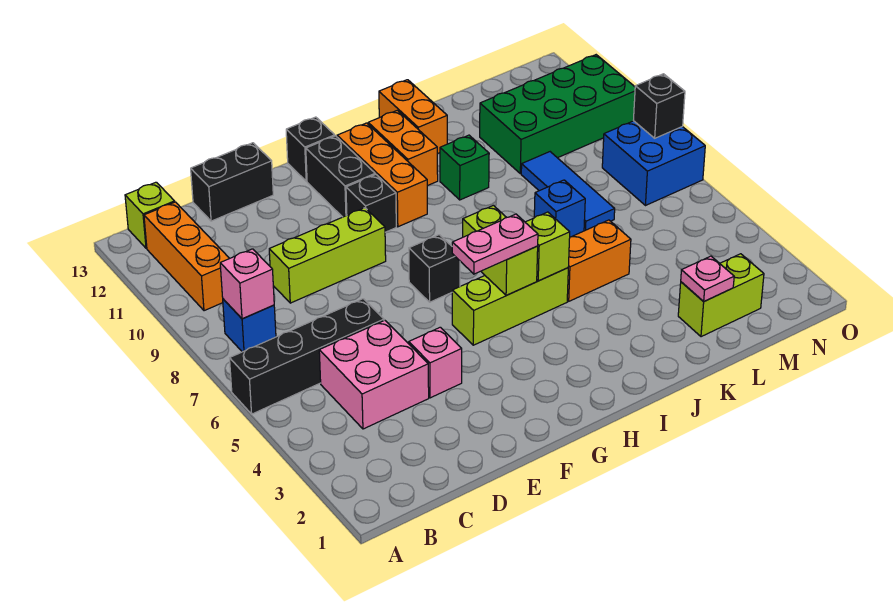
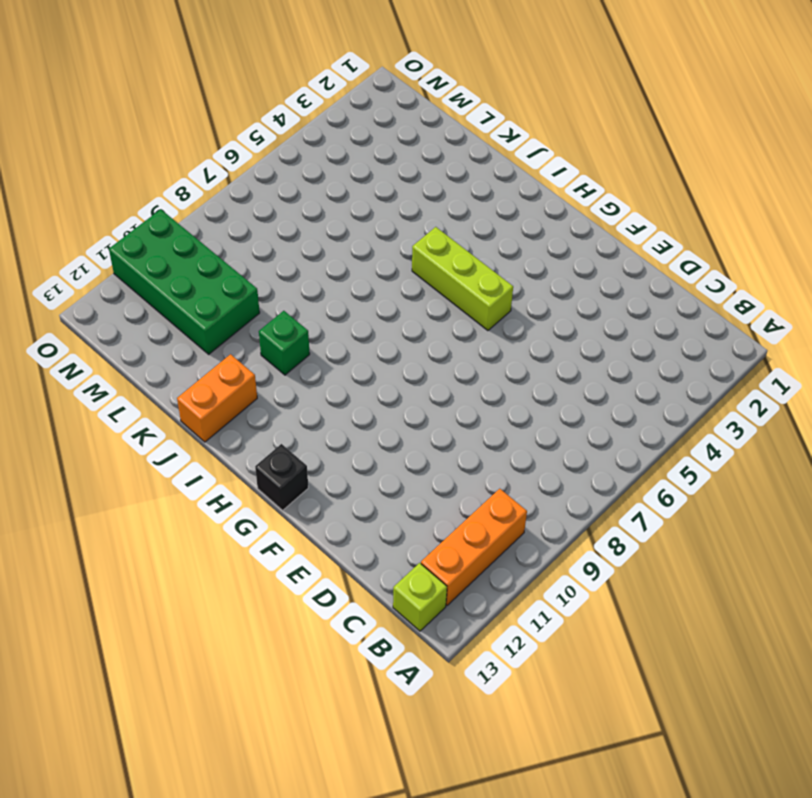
none -> black brick A6:D6 level 1
none -> blue brick B8 level 1
none -> pink brick C4:D5 level 1

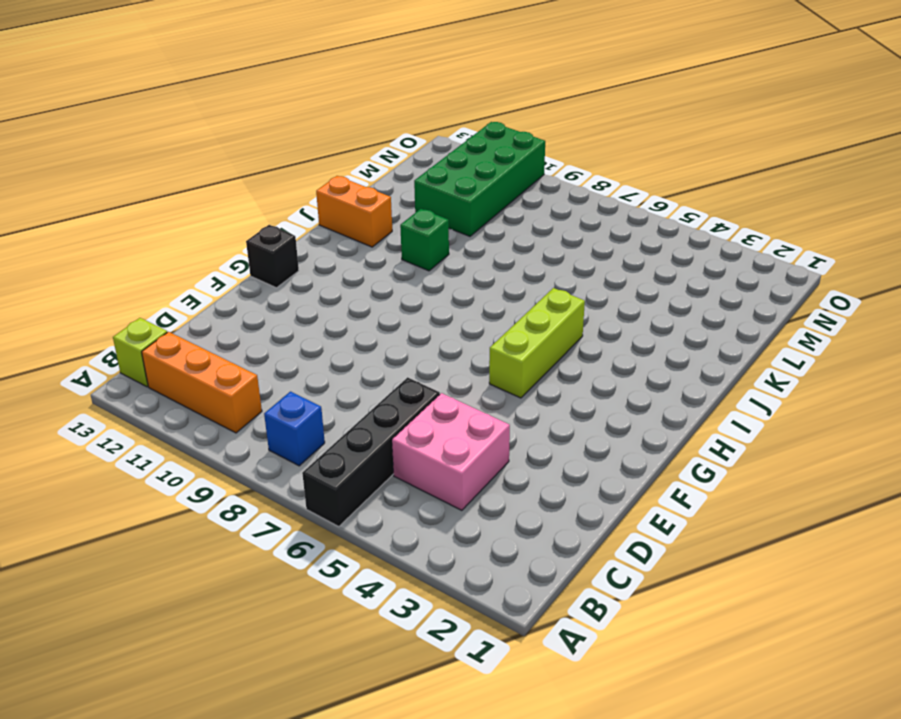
none -> lime brick D9:F9 level 1
none -> black brick D13:E13 level 1
none -> pink brick E4 level 1

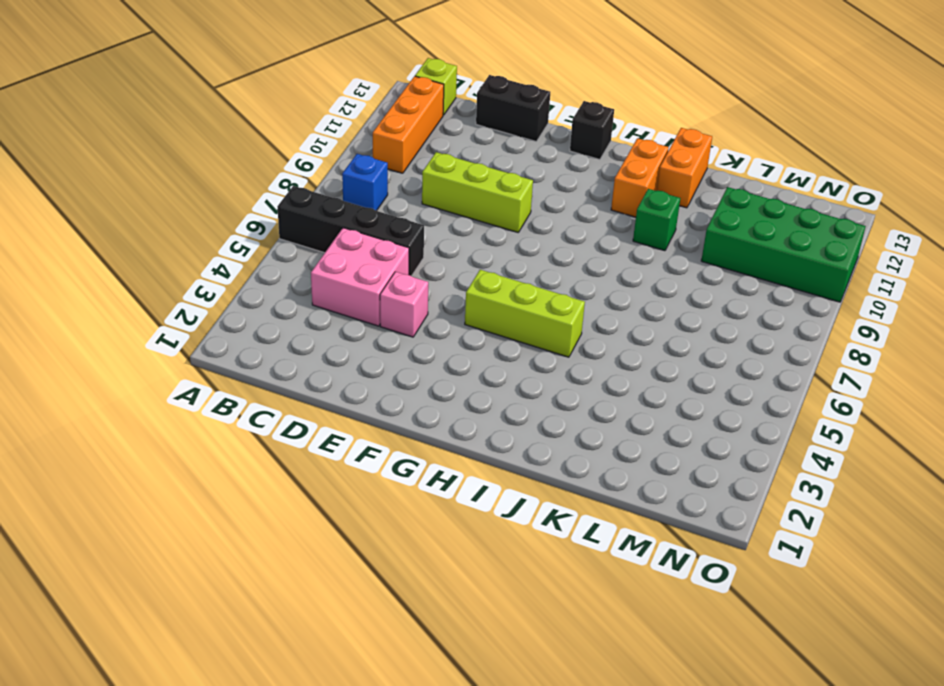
none -> black brick G7 level 1
none -> black brick G10 level 1
none -> black brick G11:G12 level 1

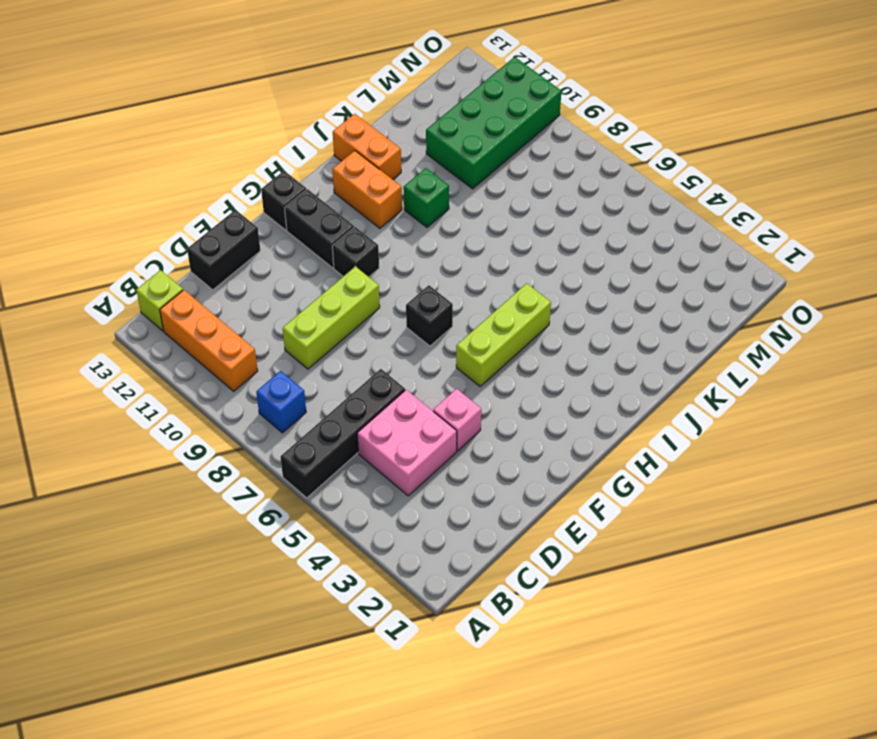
none -> orange brick H10:H12 level 1
none -> orange brick J5:K5 level 1
none -> blue brick K7 level 1

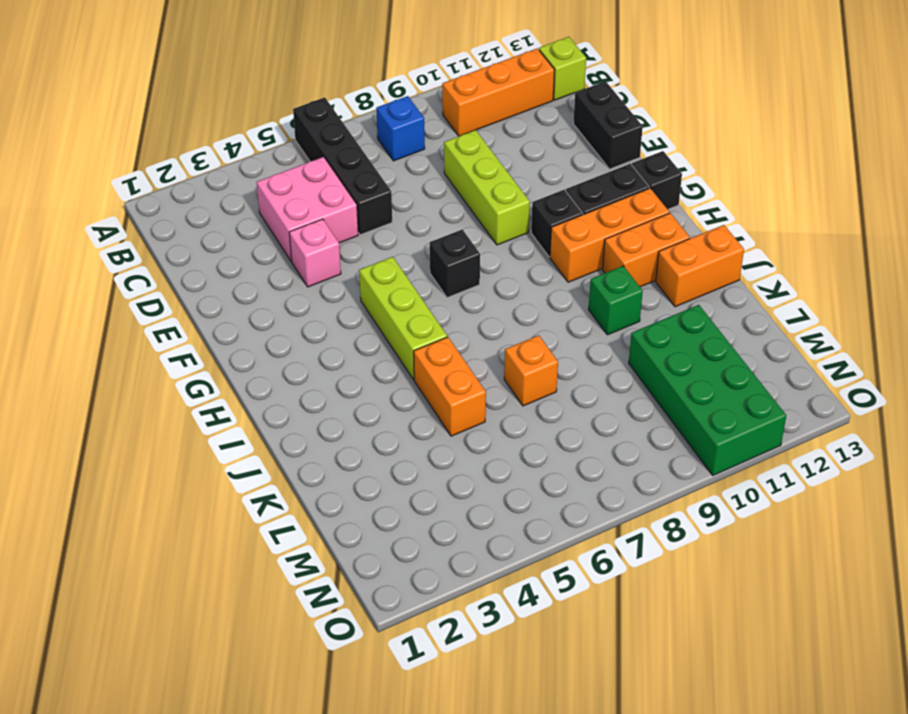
orange brick K7 level 1 -> blue brick K7 level 1
none -> lime brick L2:M2 level 1
none -> blue tile L7:L9 level 1
none -> blue brick N7:O8 level 1

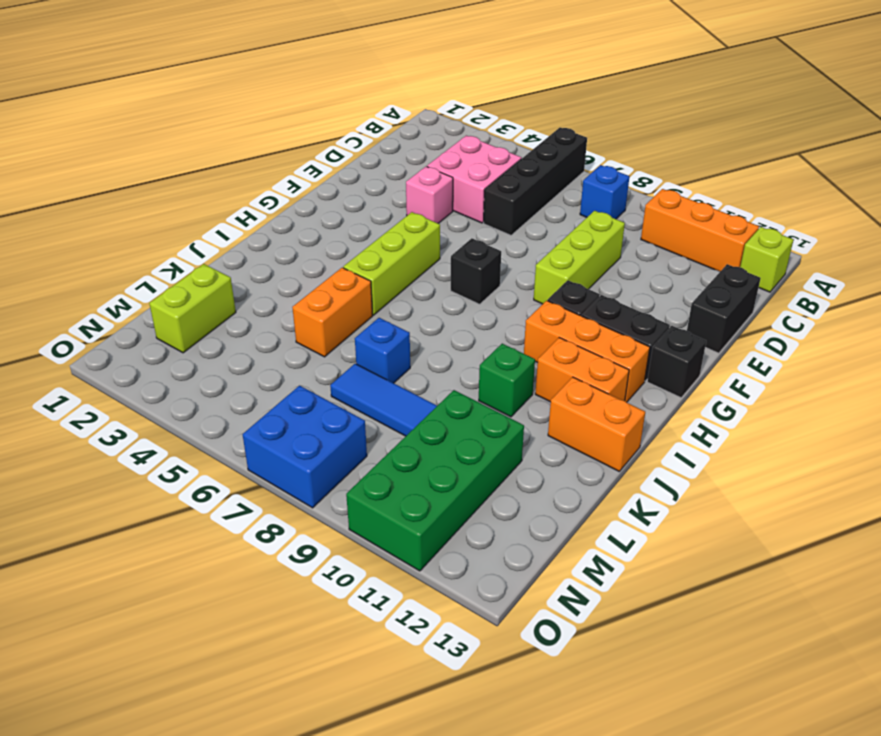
none -> pink brick B8 level 2
none -> lime brick H5:H6 level 2
none -> lime brick I5 level 2

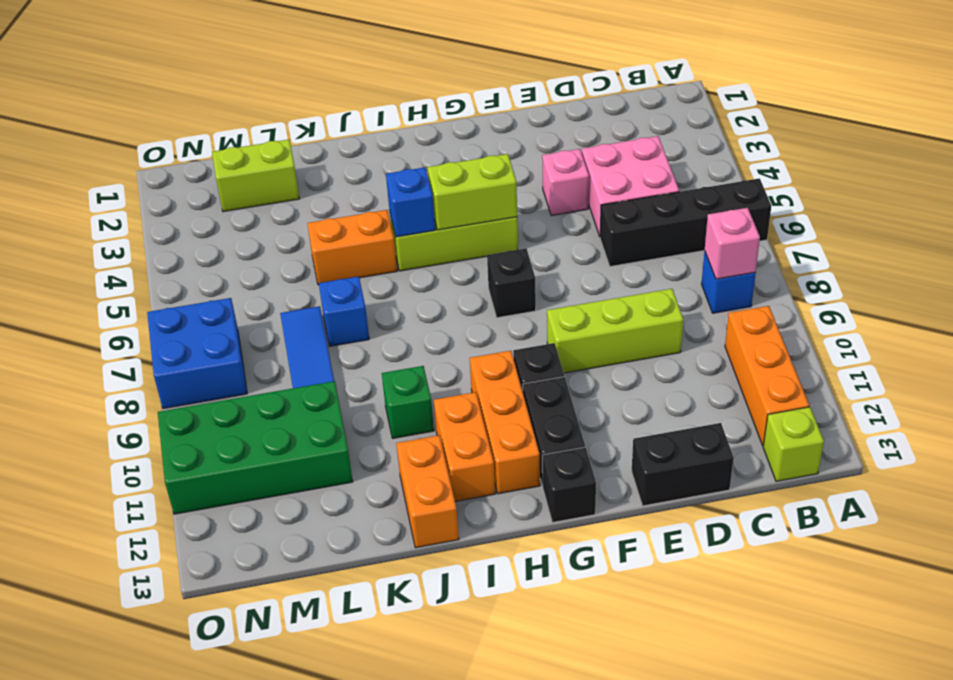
lime brick G5:H5 level 2 -> lime brick H5:H6 level 2
blue brick I5 level 2 -> lime brick I5 level 2
none -> pink plate L2 level 2
none -> black brick O8 level 2
none -> pink plate G5:H5 level 3

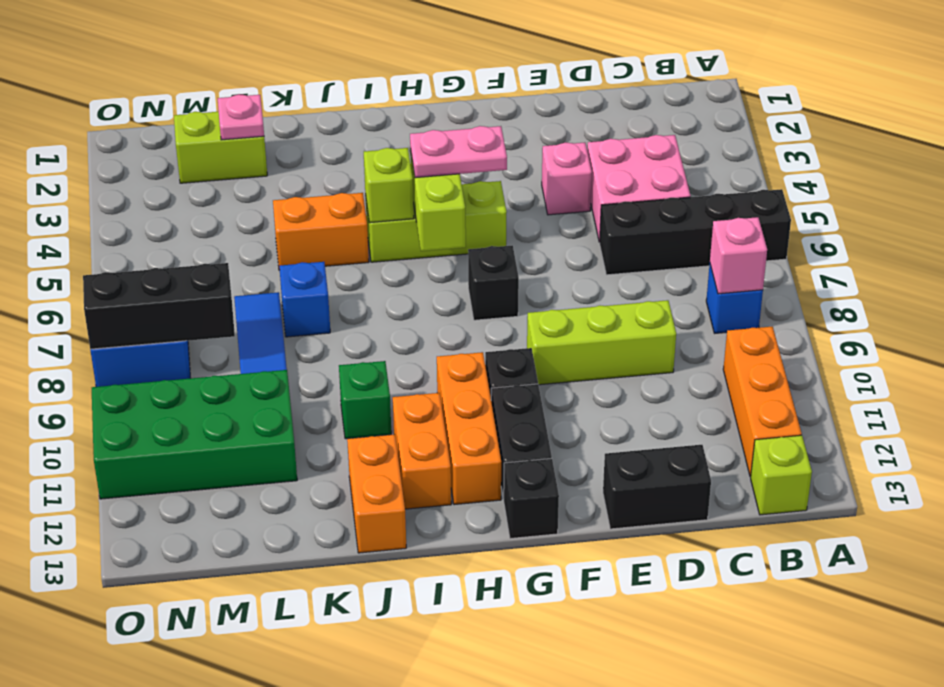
black brick M8:O8 level 2 -> black brick O8 level 2

